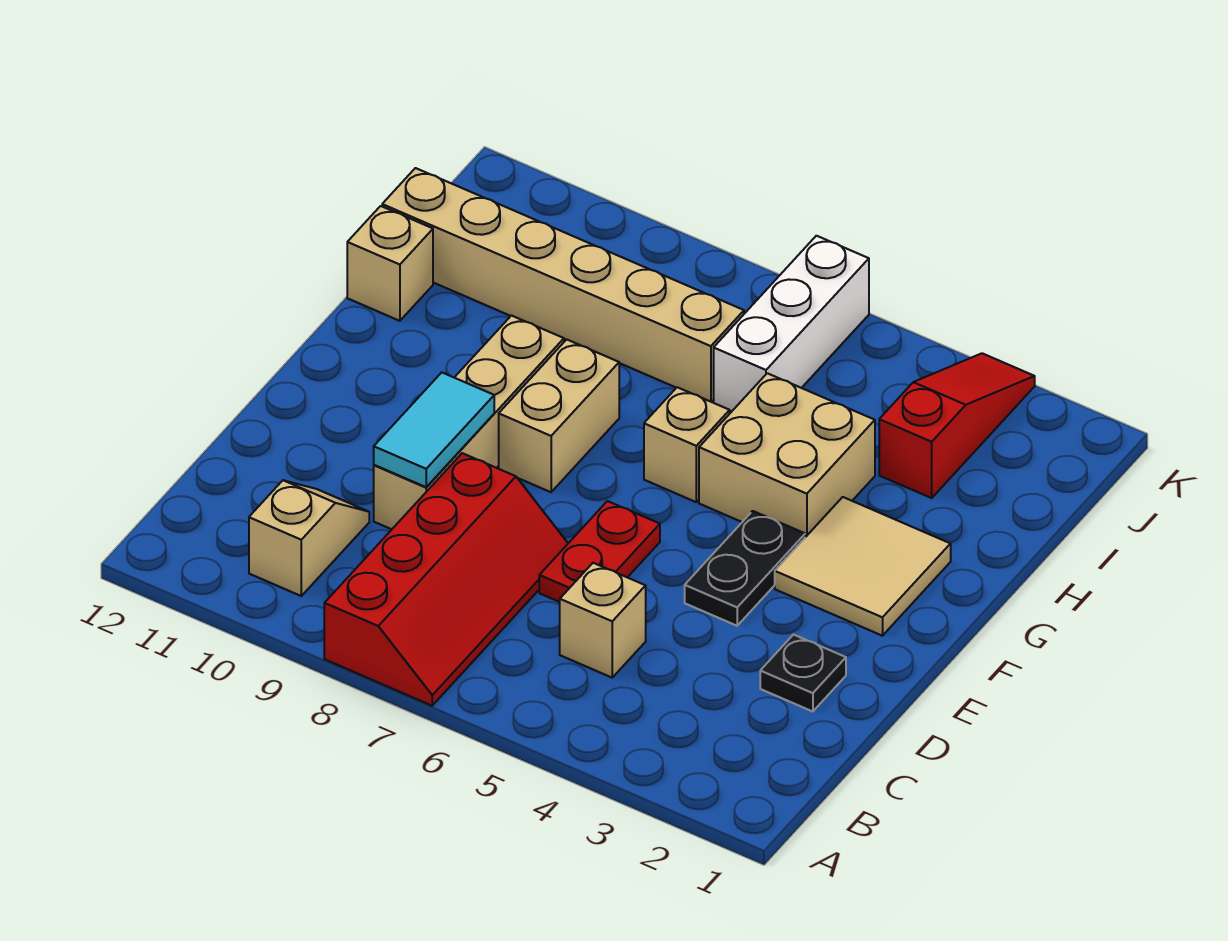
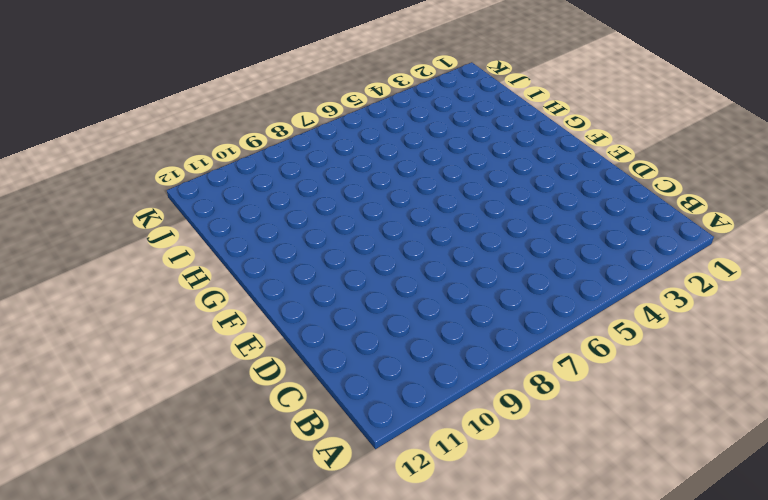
none -> red slope A7:D8 level 1 top 8
none -> tan slope B10:C10 level 1 top B
none -> tan brick C5 level 1

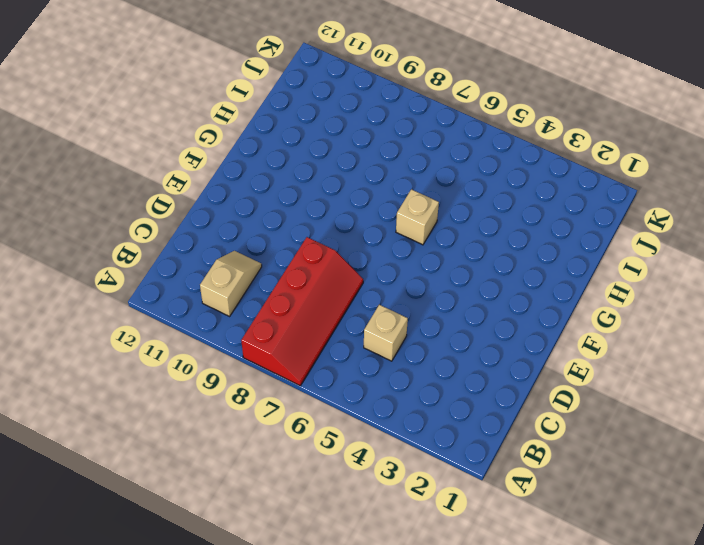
none -> black plate D2 level 1
none -> red plate D6:E6 level 1
none -> tan brick D9:G9 level 1

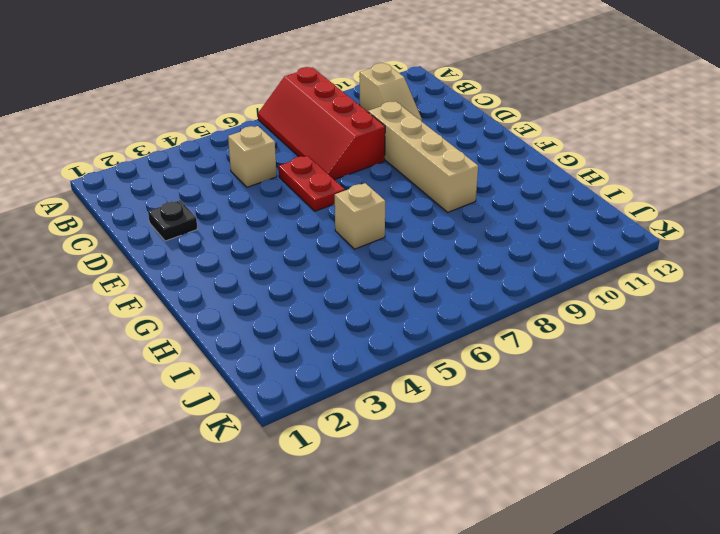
none -> black plate E4:F4 level 1
none -> tan tile F2:G3 level 1
none -> tan brick F8:G8 level 1

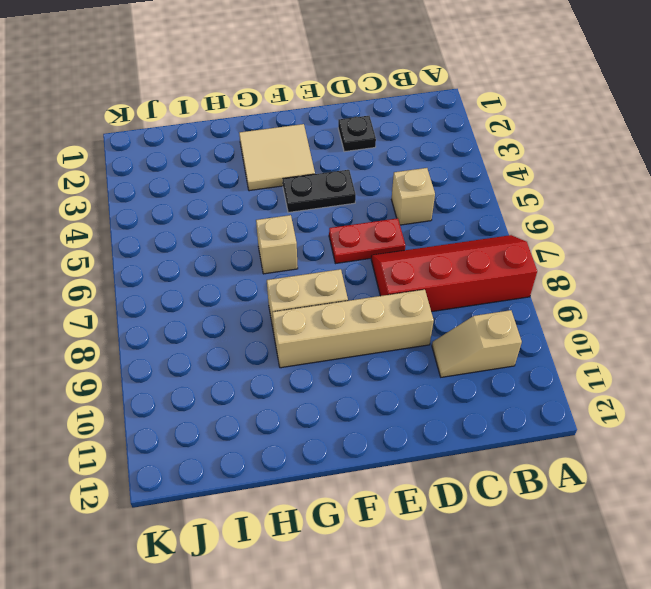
none -> tan brick G4:H5 level 1
none -> tan brick H12 level 1
none -> red slope I3:K3 level 1 top I

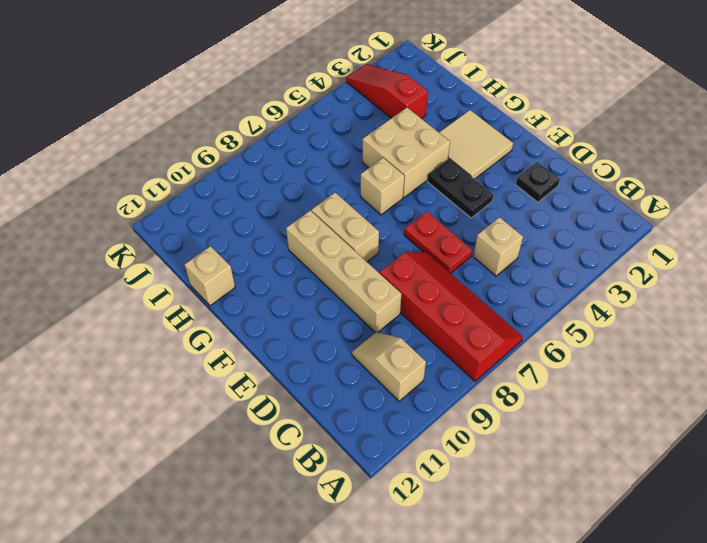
none -> white brick I6:K6 level 1
none -> tan brick I7:I12 level 1
none -> cyan tile D9:E9 level 2

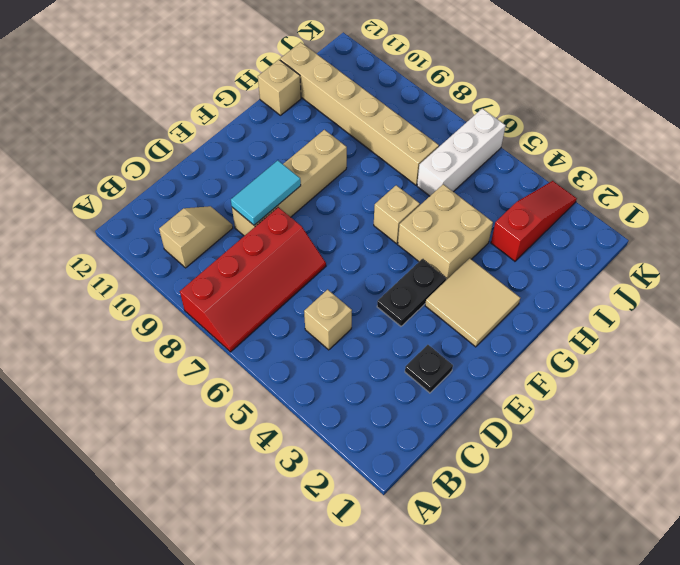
none -> red plate D6:E6 level 1
none -> tan brick F8:G8 level 1

